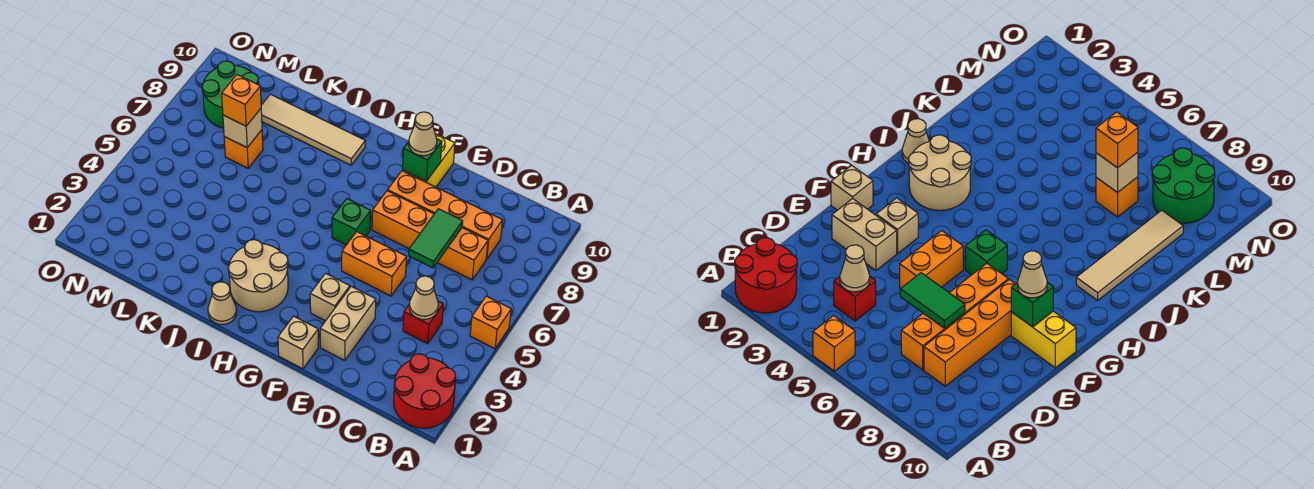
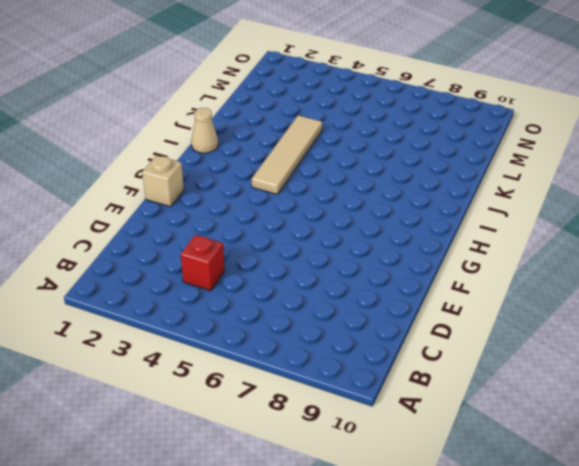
tan tile H4:K4 level 1 -> tan tile I9:L9 level 1
none -> red round brick A1:B2 level 1
none -> orange brick A5 level 1
none -> orange brick C7:F7 level 1

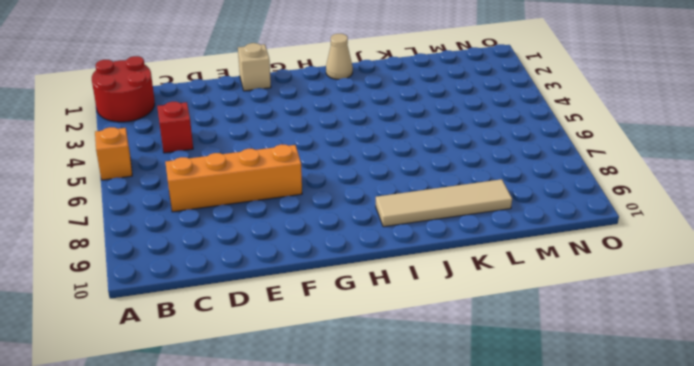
none -> orange brick C8:F8 level 1
none -> tan brick E2:E3 level 1
none -> orange brick E5:F5 level 1

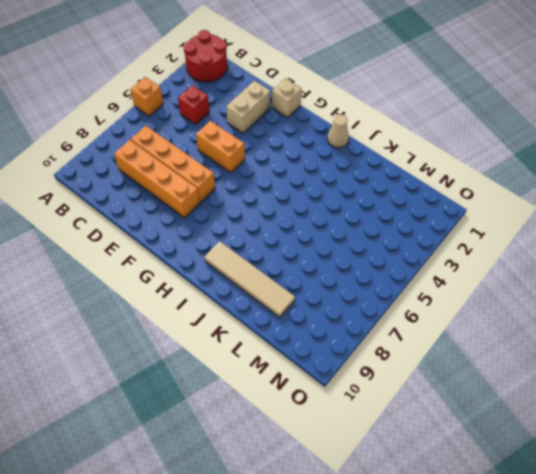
none -> tan brick F3 level 1
none -> yellow brick F9:F10 level 1
none -> green brick G6 level 1

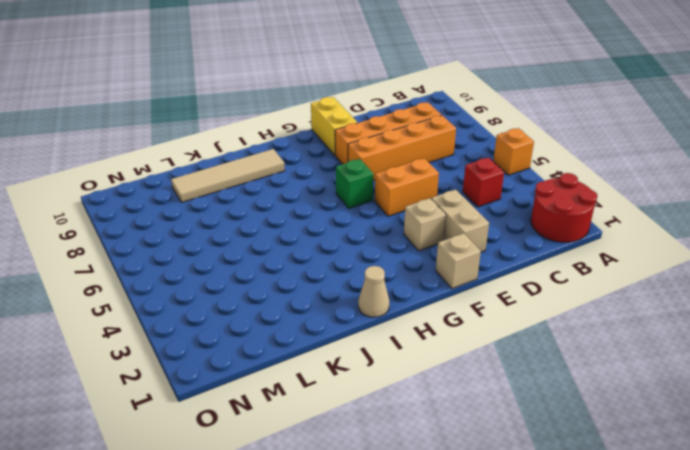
none -> tan round brick H2:I3 level 1
none -> orange brick L7 level 1
none -> green round brick M8:N9 level 1

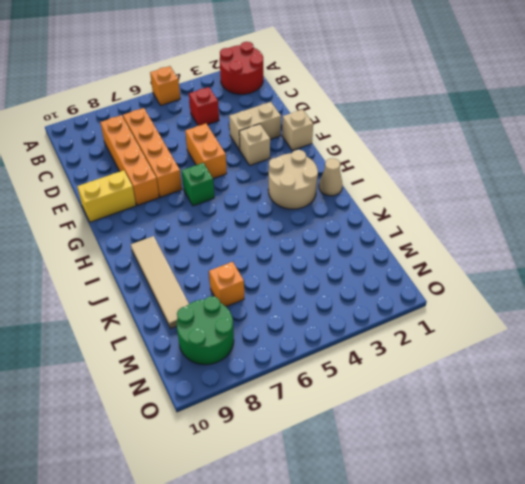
none -> tan cone C4 level 2
none -> green tile D6:D7 level 2
none -> green brick F9 level 2

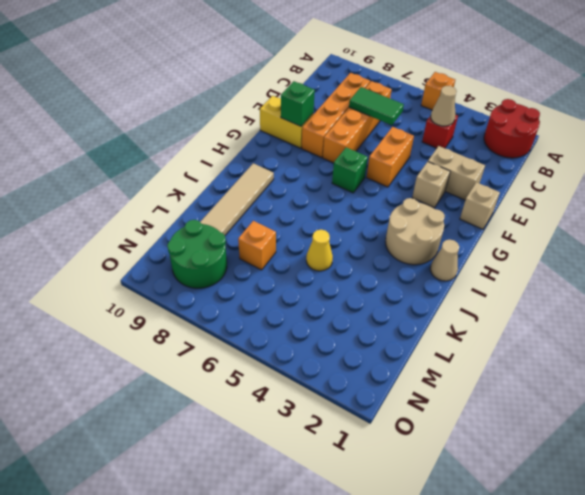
yellow cone K5 level 1 -> none
none -> tan brick L7 level 2
none -> tan cone F9 level 3
none -> orange brick L7 level 3

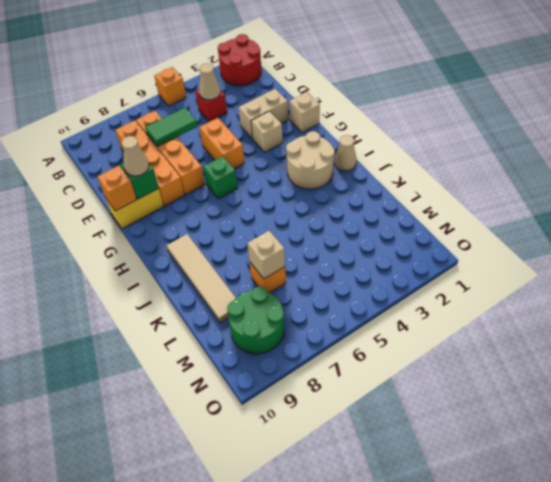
orange brick F10 level 2 -> orange brick L7 level 3

